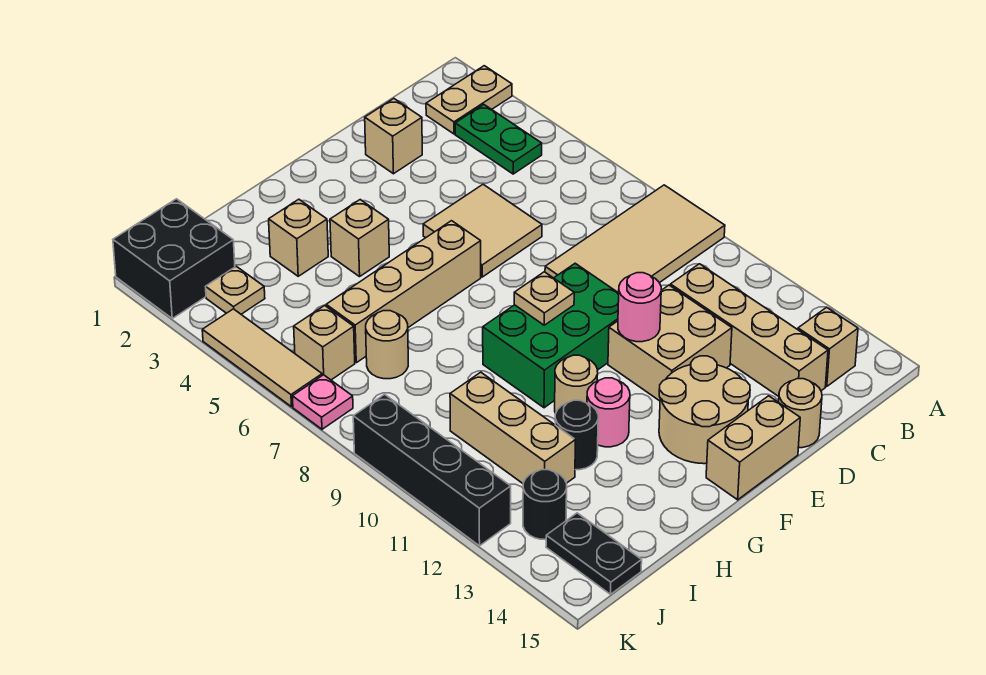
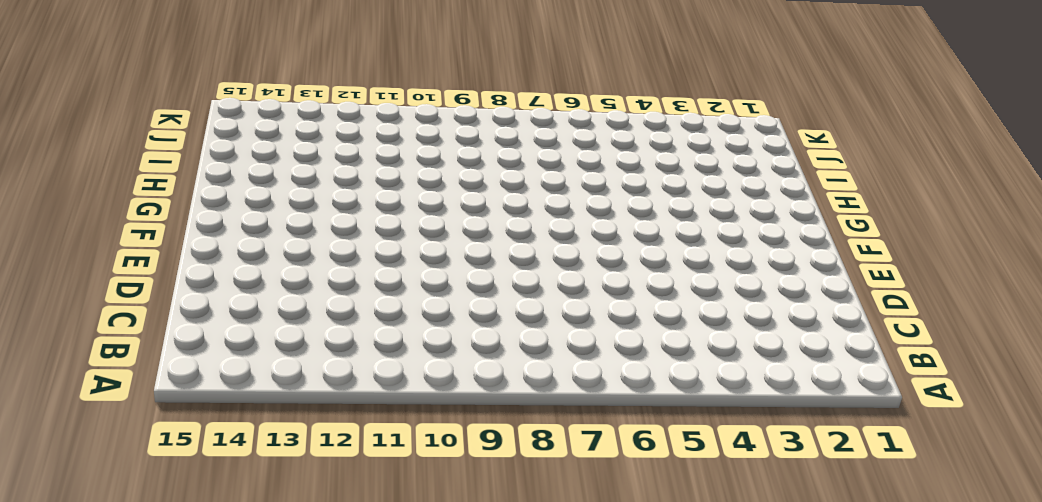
none -> tan plate A2:B2 level 1
none -> tan tile A8:D9 level 1
none -> green plate B3:B4 level 1
none -> tan brick B14 level 1

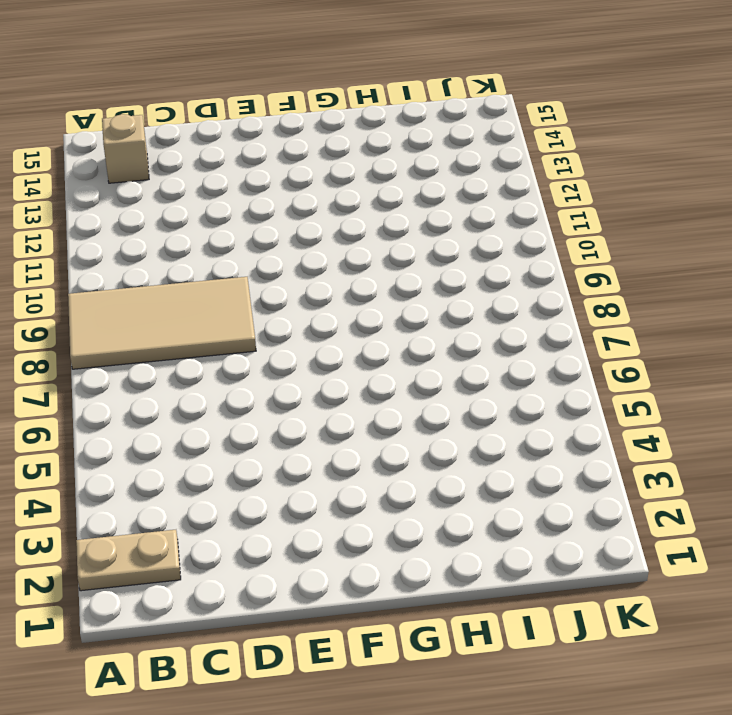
none -> green plate B3:B4 level 1
none -> tan brick C11:C14 level 1
none -> tan brick D2 level 1
none -> tan tile D5:E6 level 1

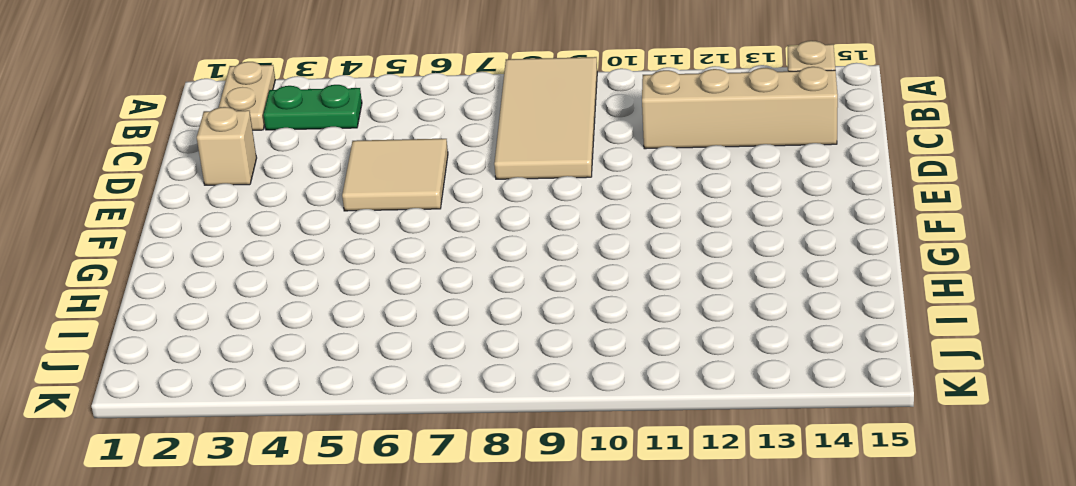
none -> tan brick D11:E12 level 1
none -> tan round brick D15 level 1
none -> green brick E9:G10 level 1
none -> tan round brick E13:F14 level 1

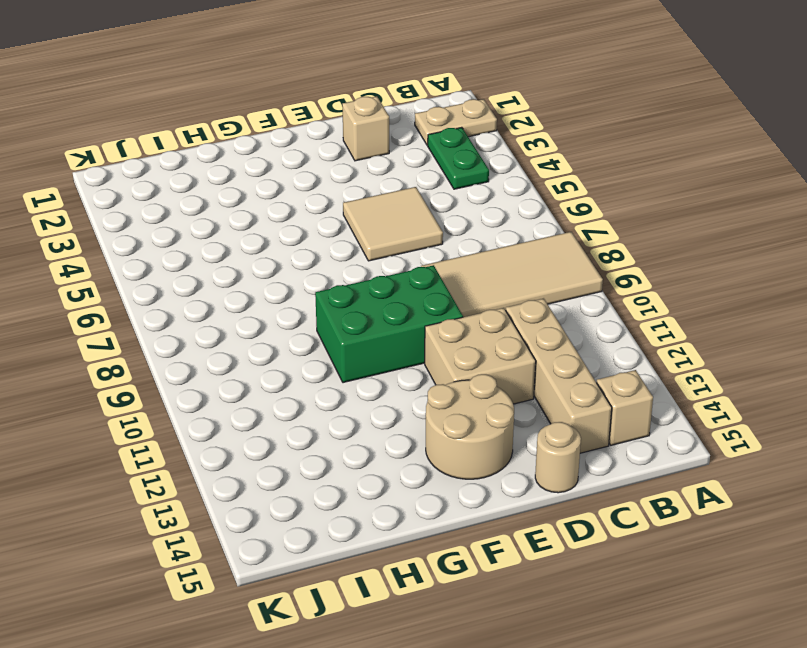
none -> tan brick E15:F15 level 1
none -> tan brick F6:I6 level 1
none -> tan brick G4 level 1
none -> tan round brick G11 level 1

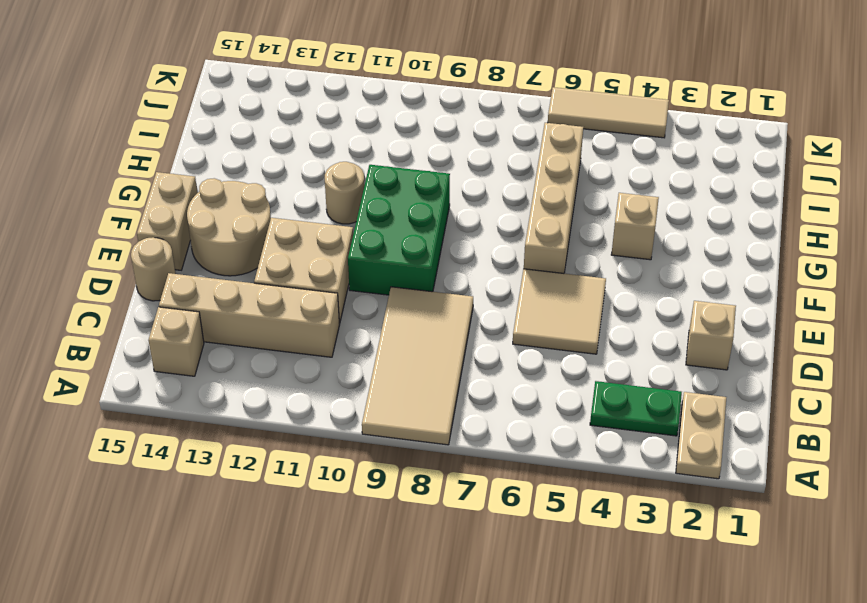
none -> pink round brick G12 level 1
none -> tan brick H3 level 1
none -> black round brick H12 level 1
none -> tan round brick I7 level 1

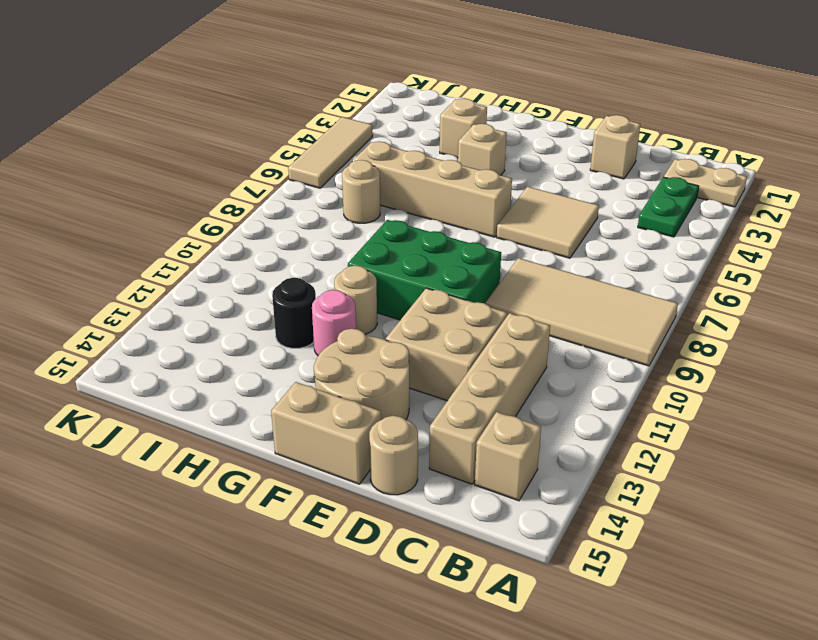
none -> tan brick I10:I12 level 1
none -> black brick J1:K2 level 1
none -> tan plate J3 level 1
none -> tan brick J6 level 1

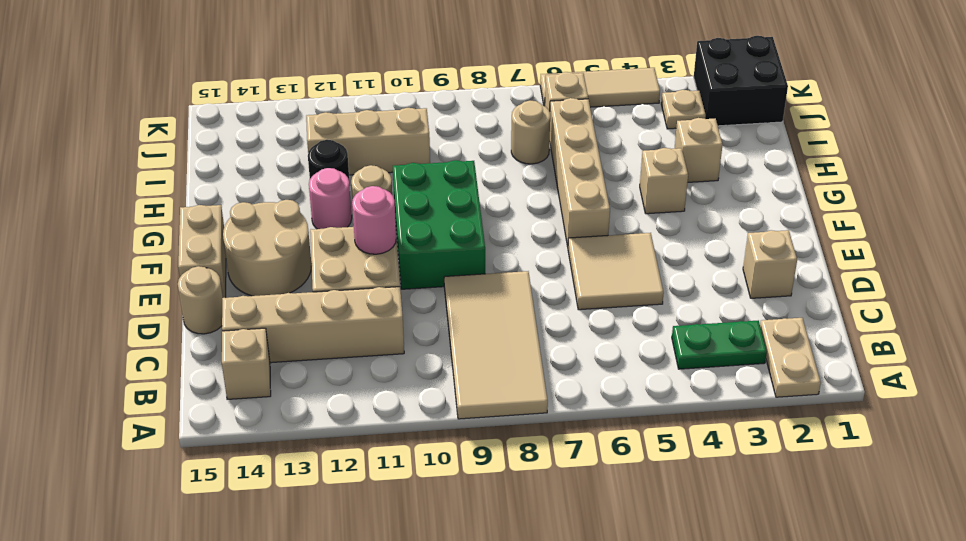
none -> black round brick J13 level 1
none -> black plate J14:J15 level 1
none -> pink plate K7 level 1
none -> black brick K9:K12 level 1

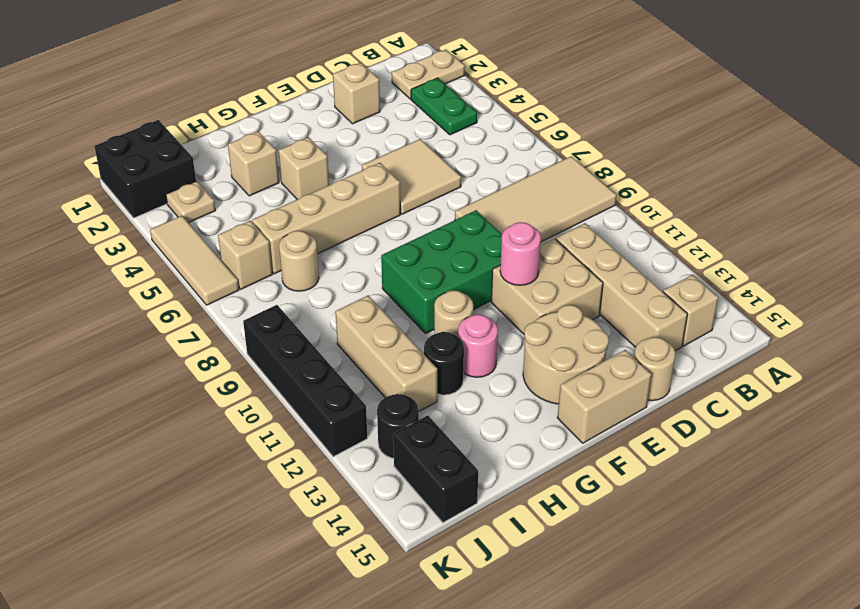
black brick J14:J15 level 1 -> black plate J14:J15 level 1
none -> pink plate K7 level 1
none -> tan plate F9 level 2

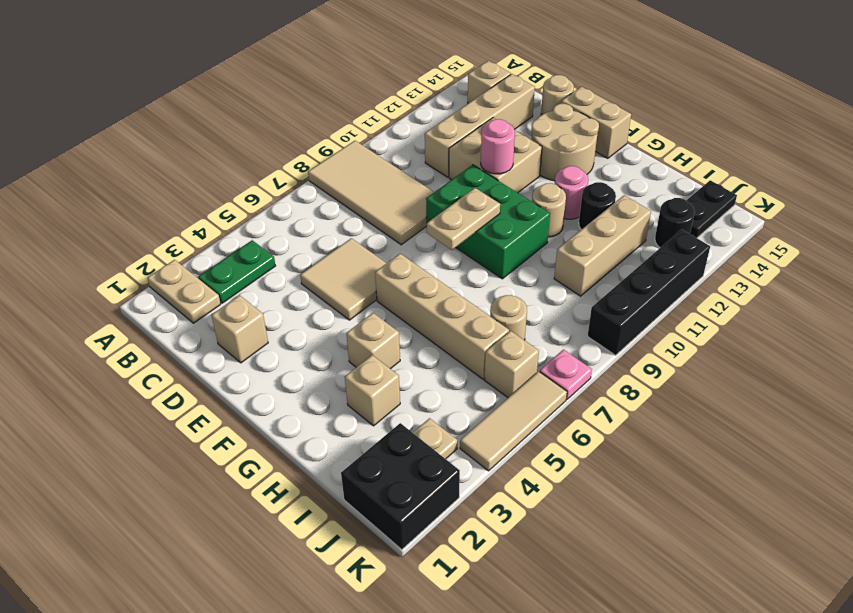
tan plate F8:F9 level 2 -> tan plate F9 level 2

